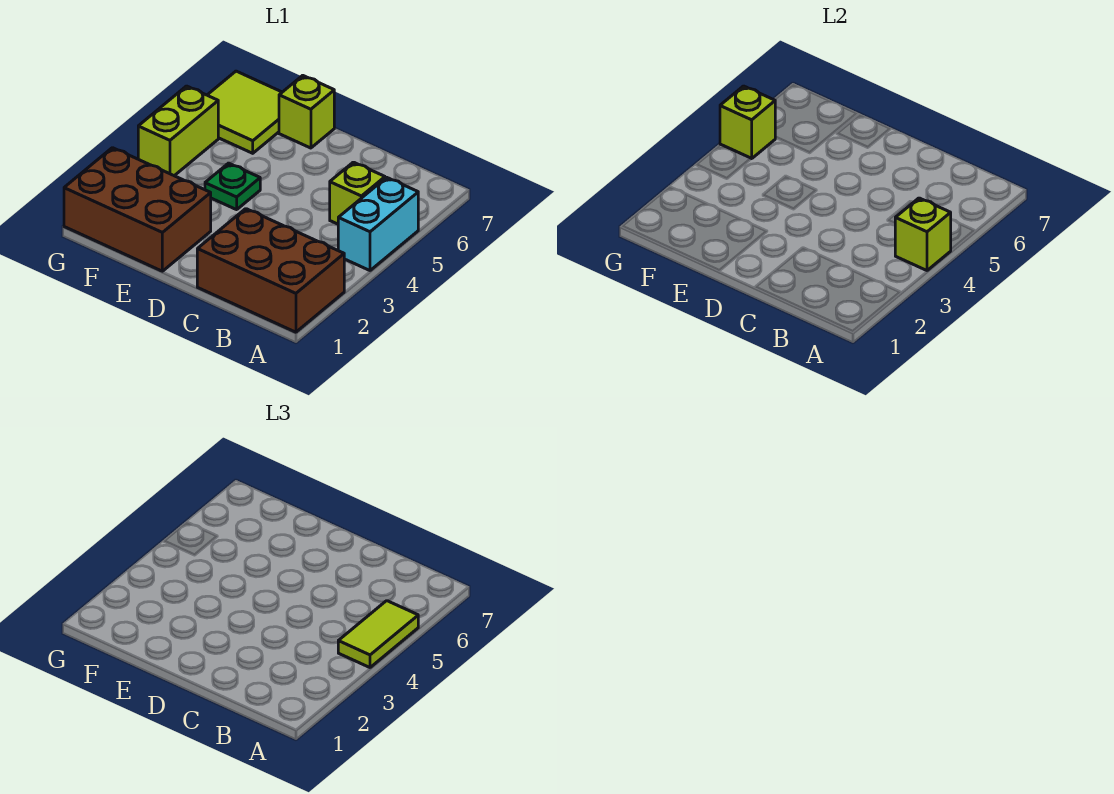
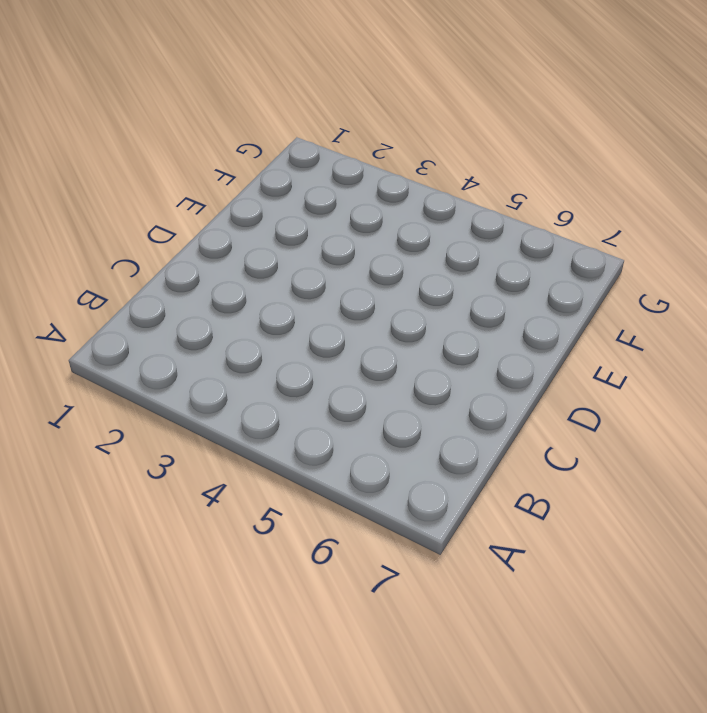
none -> brown brick A1:C2 level 1
none -> cyan brick A4:A5 level 1

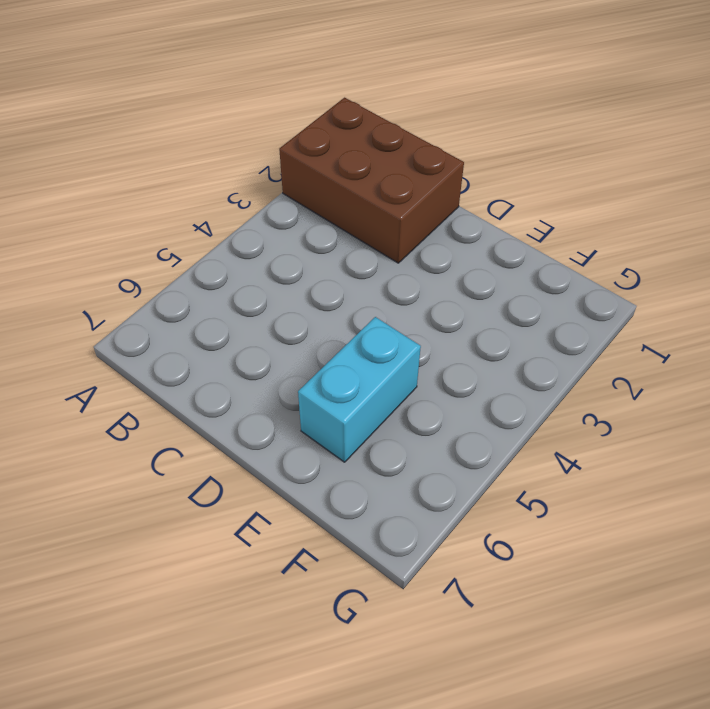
cyan brick E5:E6 level 1 -> cyan brick A4:A5 level 1
none -> lime brick B5 level 1
none -> brown brick E1:G2 level 1

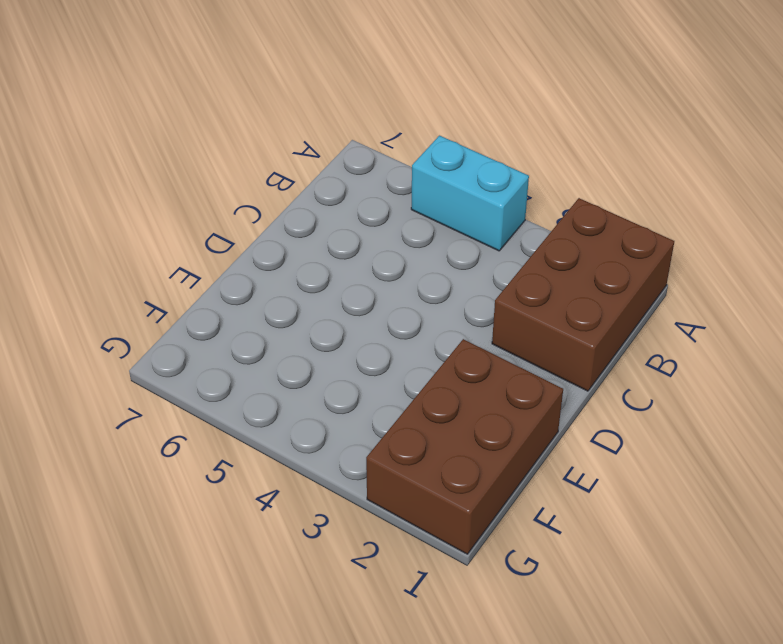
none -> lime brick B5 level 1
none -> green plate E4 level 1

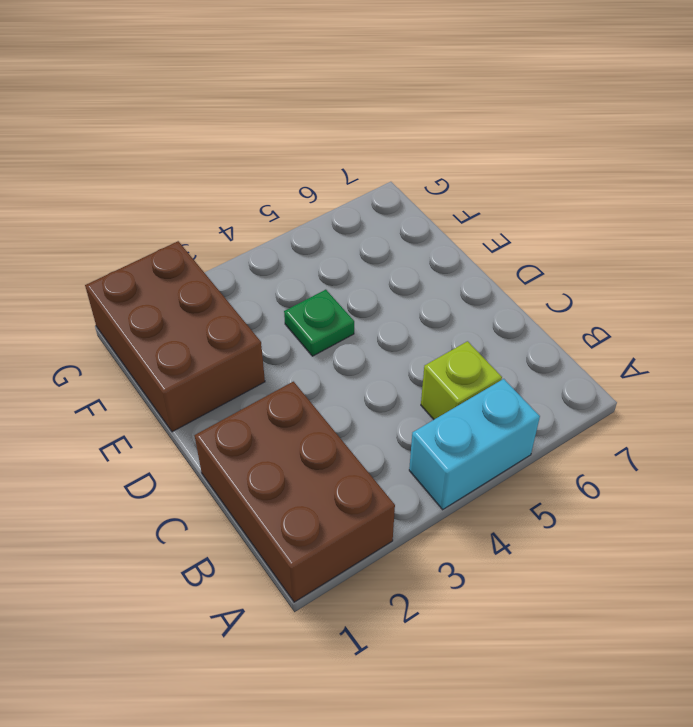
none -> lime brick E7 level 1
none -> lime tile F6:G7 level 1

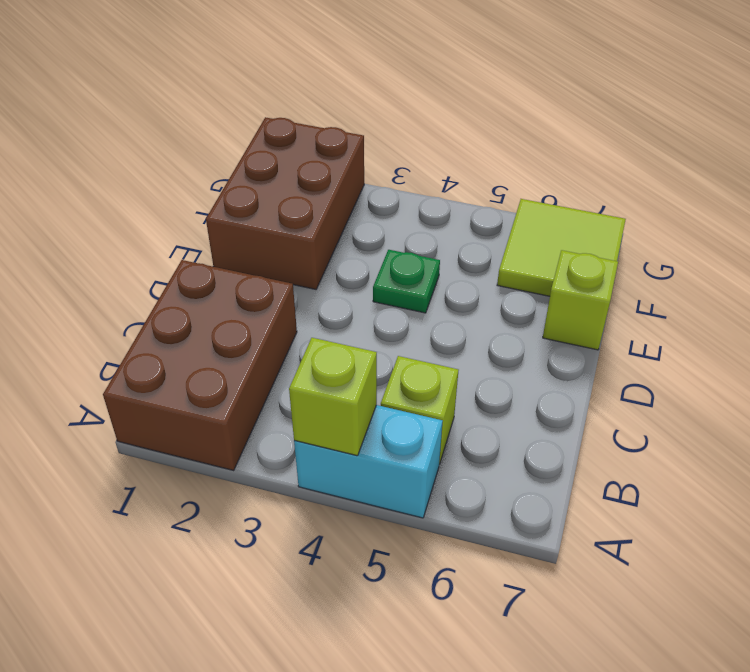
none -> lime brick G4:G5 level 1
none -> lime brick G5 level 2

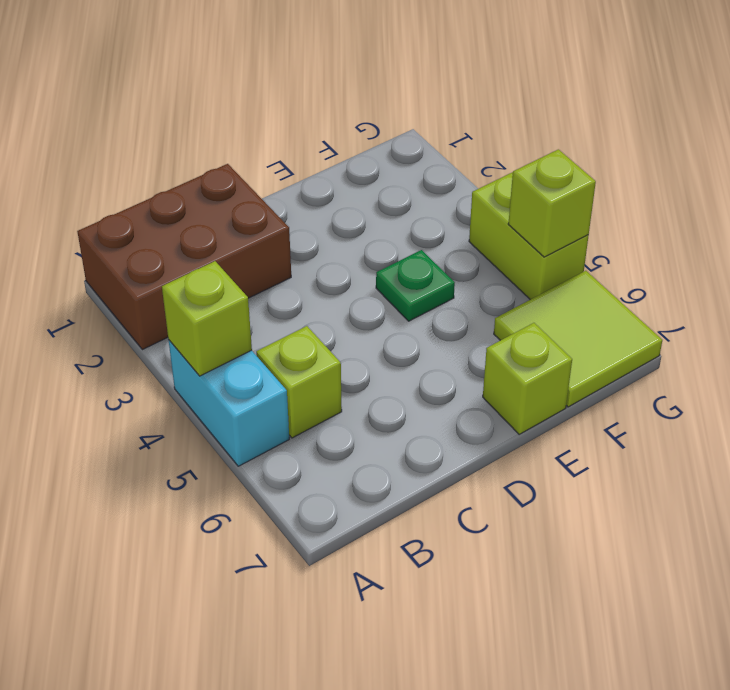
none -> brown brick E1:G2 level 1
none -> lime tile A4:A5 level 3

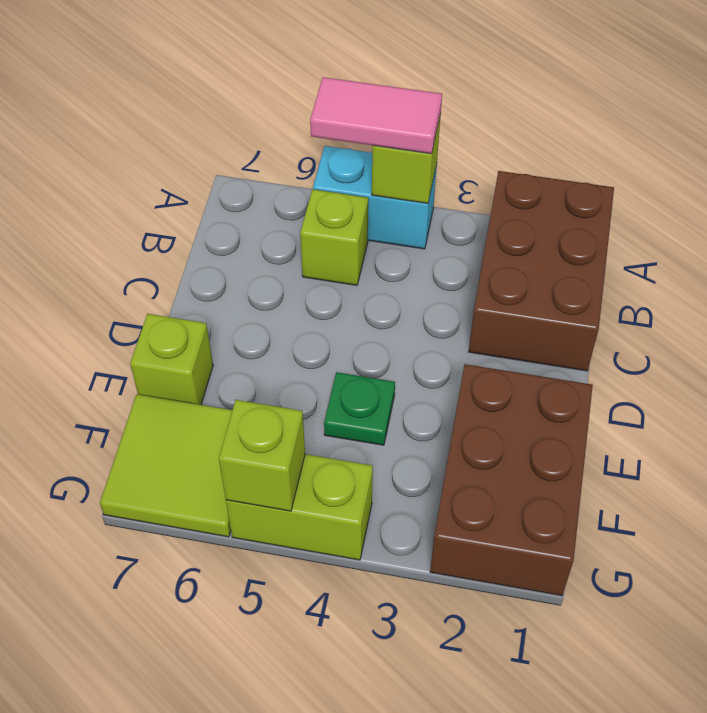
pink tile A4:A5 level 3 -> lime tile A4:A5 level 3

